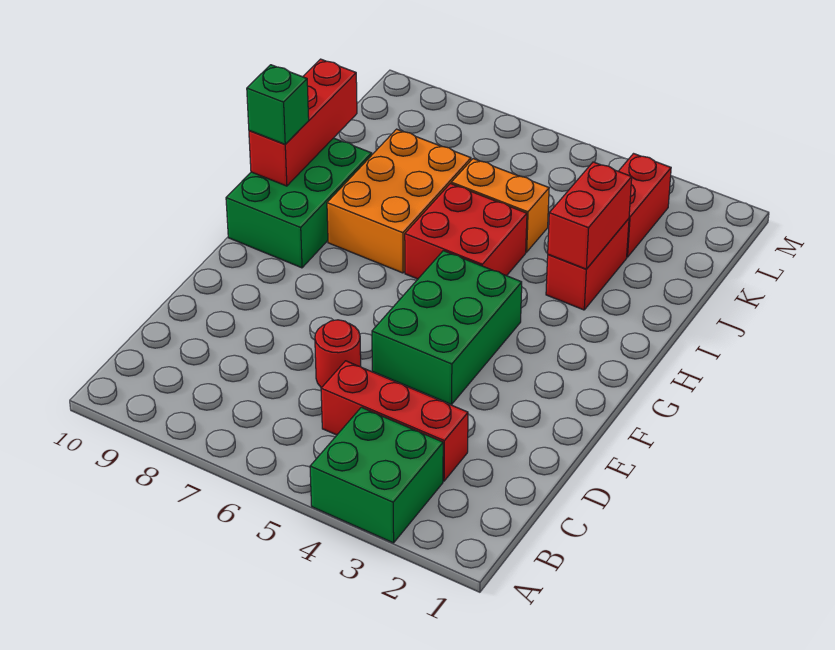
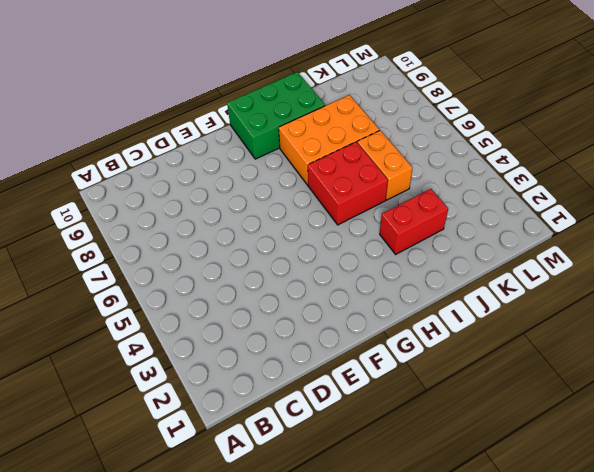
none -> green brick A3:B4 level 1
none -> red brick C3:C5 level 1
none -> red round brick D6 level 1

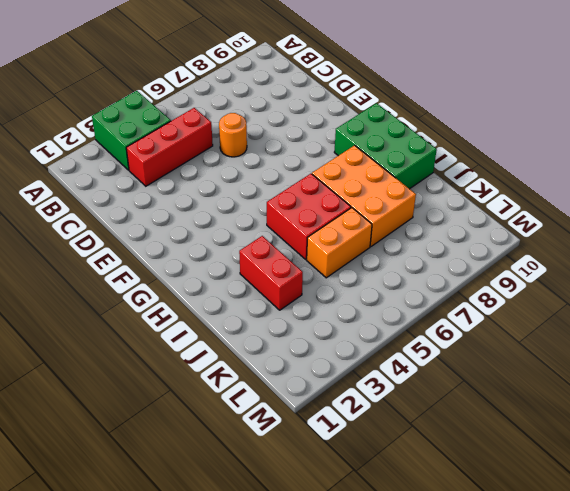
orange round brick D6 level 1 -> red round brick D6 level 1
none -> green brick E4:G5 level 1
none -> red brick K3:L3 level 1
none -> red brick H10:J10 level 2

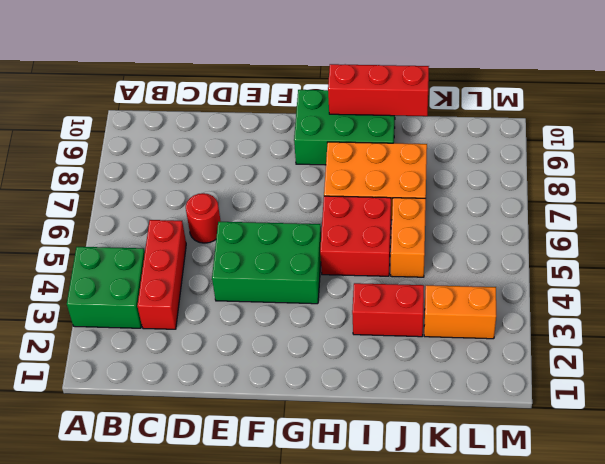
orange brick K3:L3 level 1 -> red brick K3:L3 level 1
none -> red brick I3:J3 level 2
none -> green brick H10 level 3

